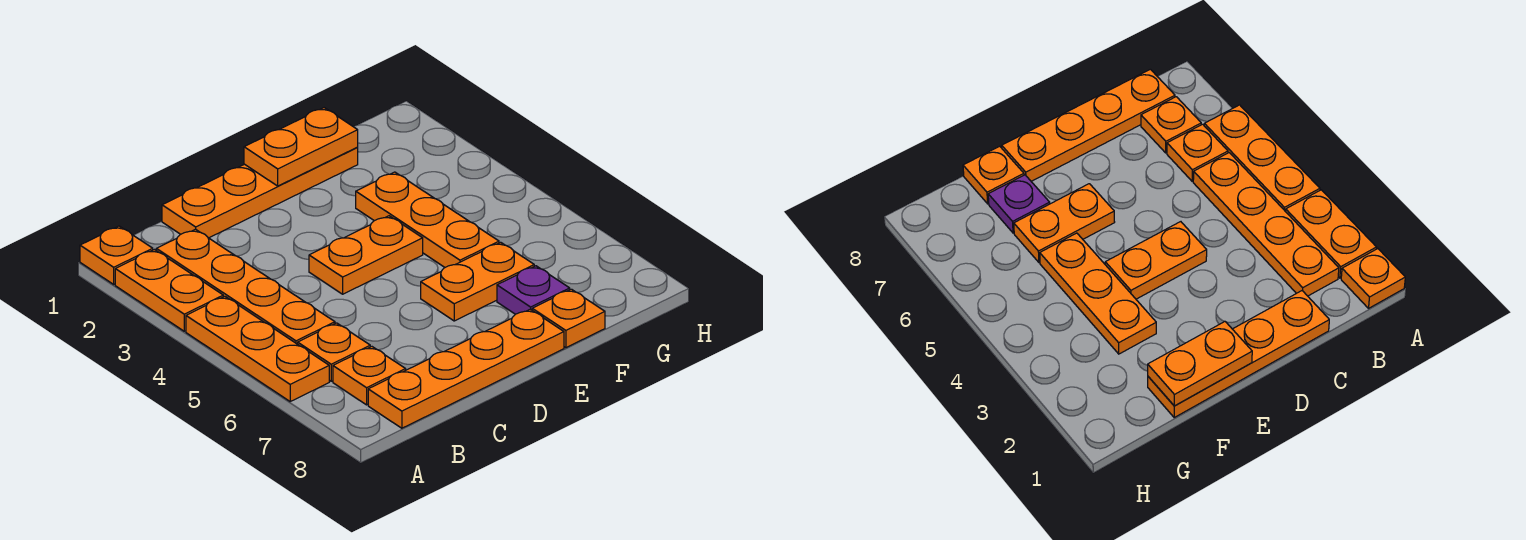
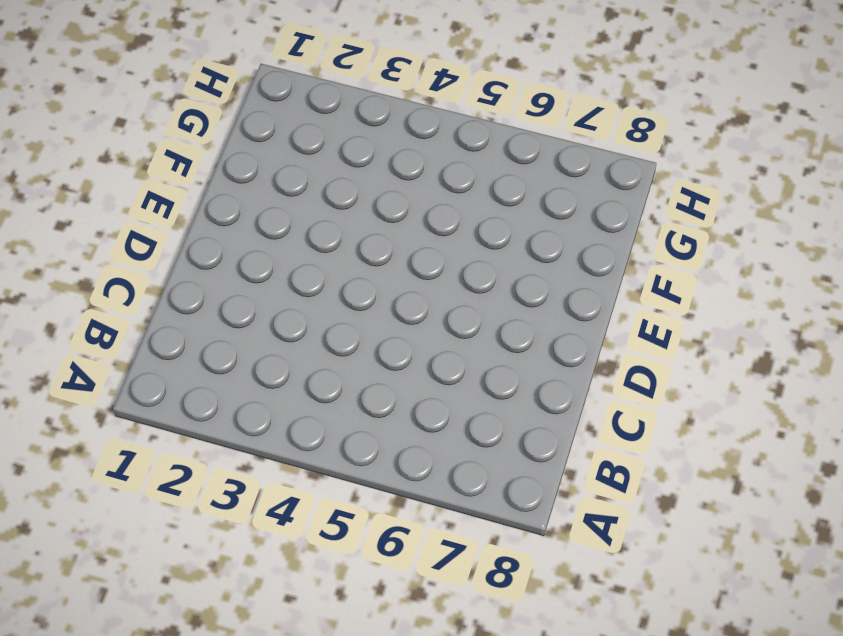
none -> orange plate A1 level 1
none -> orange plate A2:A3 level 1
none -> orange plate A4:A6 level 1

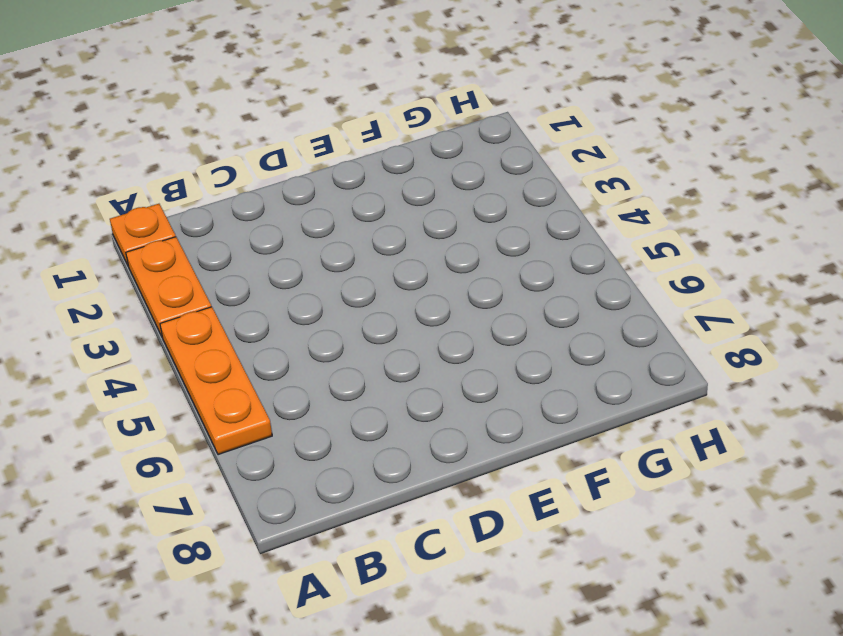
none -> orange plate B2:B5 level 1
none -> orange plate B6 level 1
none -> orange plate B7 level 1

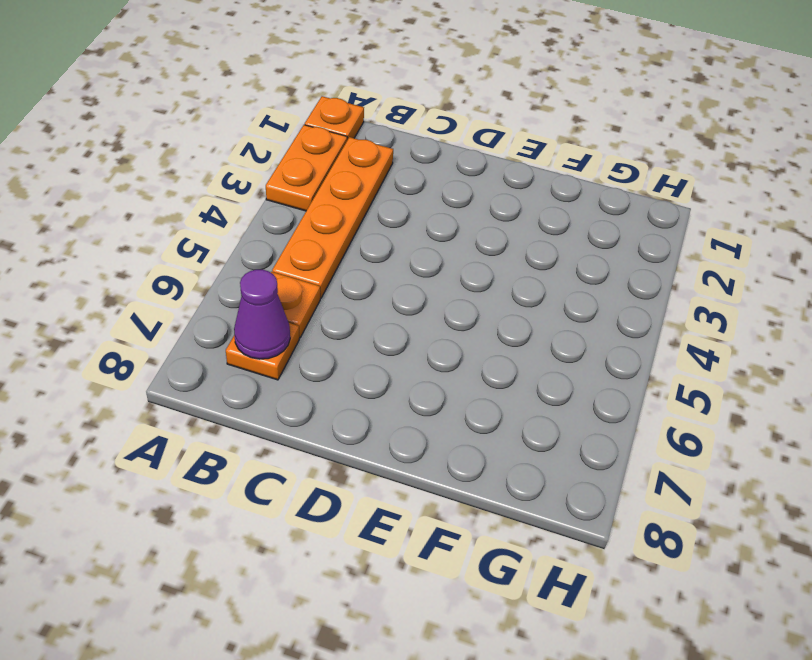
purple cone B7 level 2 -> none
none -> orange plate A4:A6 level 1
none -> orange plate B8:E8 level 1
none -> orange plate C1:F1 level 1

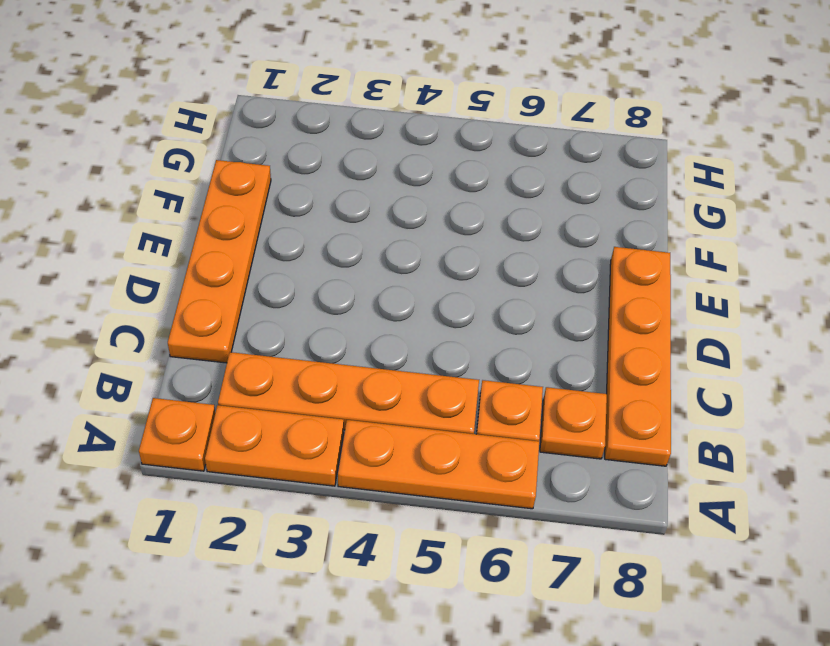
none -> orange plate D4:E4 level 1
none -> orange plate E6:F6 level 1
none -> orange plate F3:F5 level 1

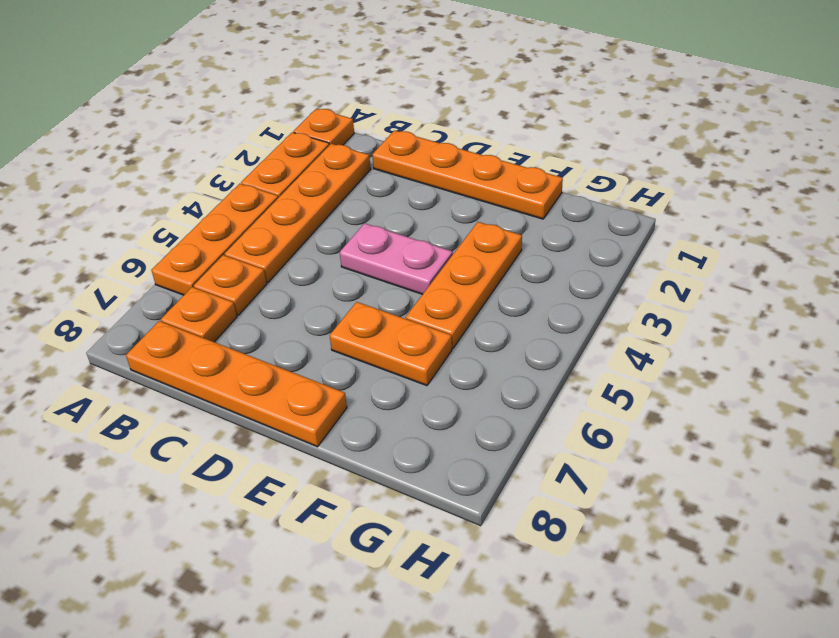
pink plate D4:E4 level 1 -> orange plate D4:E4 level 1
none -> purple plate F7 level 1
none -> orange plate F8 level 1
none -> orange plate E1:F1 level 2

